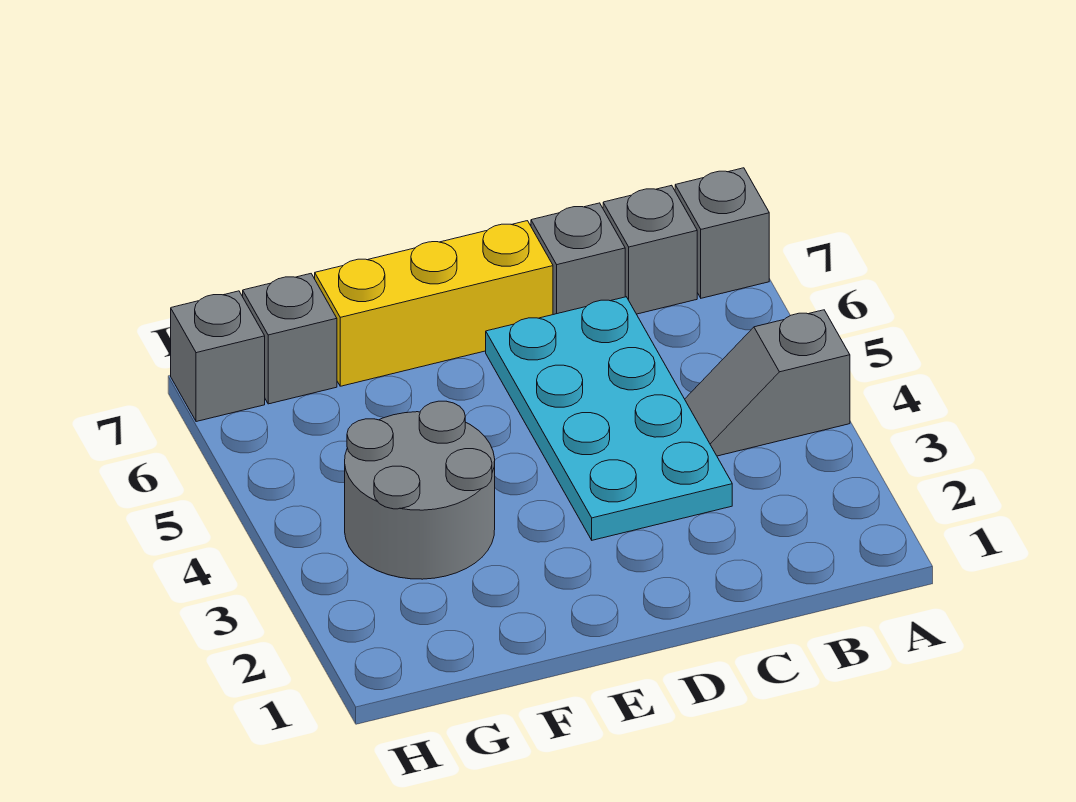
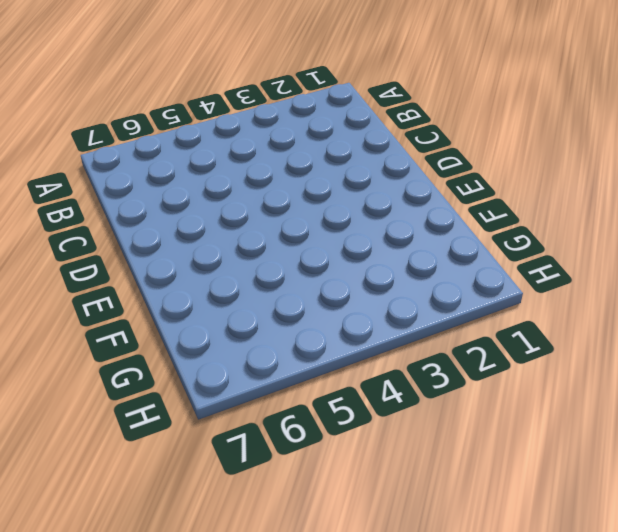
none -> grey slope A4:B4 level 1 top A
none -> grey brick A7 level 1

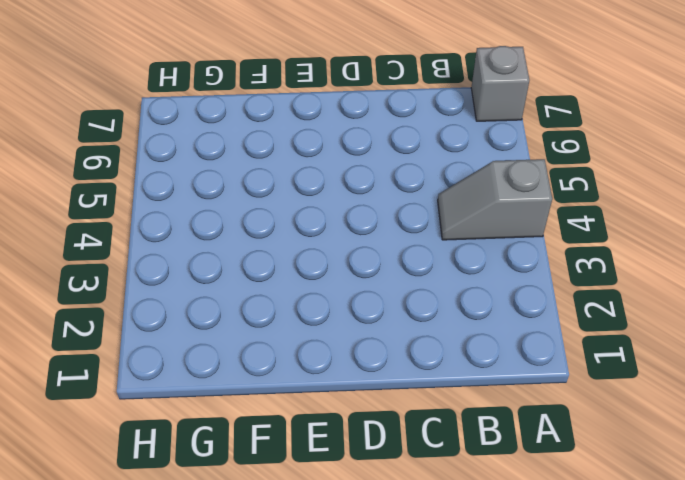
none -> grey brick B7 level 1
none -> cyan plate C3:D6 level 1

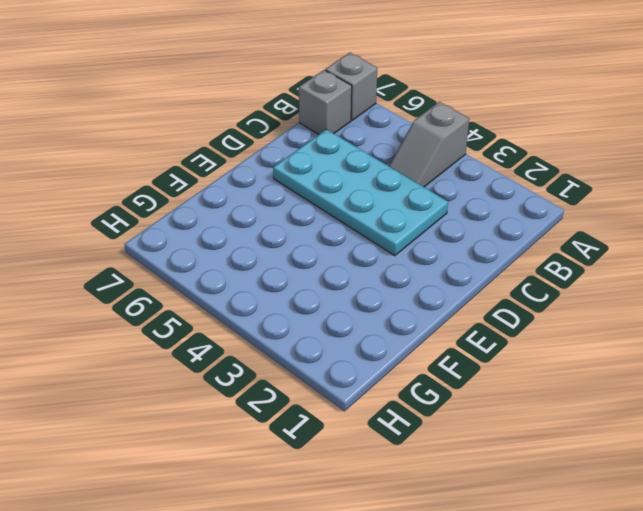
none -> grey brick C7 level 1
none -> yellow brick D7:F7 level 1

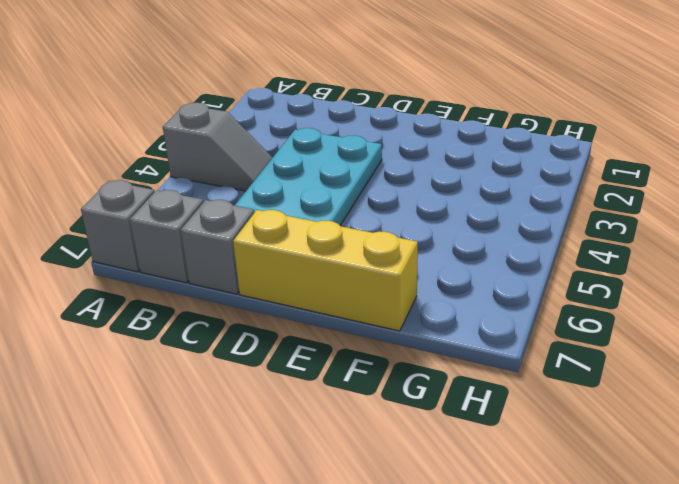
none -> grey round brick F3:G4 level 1
none -> grey brick G7 level 1

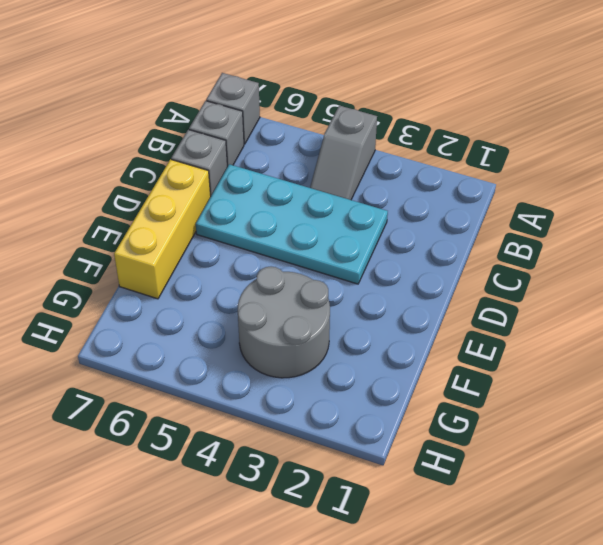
none -> grey brick G7 level 1
none -> grey brick H7 level 1

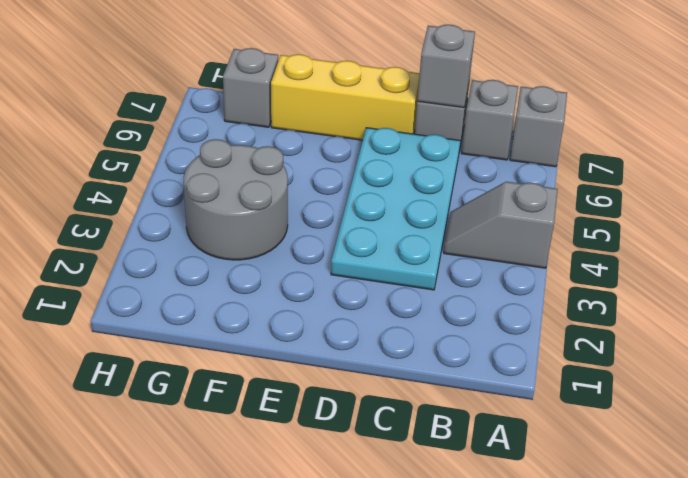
grey brick C7 level 2 -> grey brick H7 level 1

